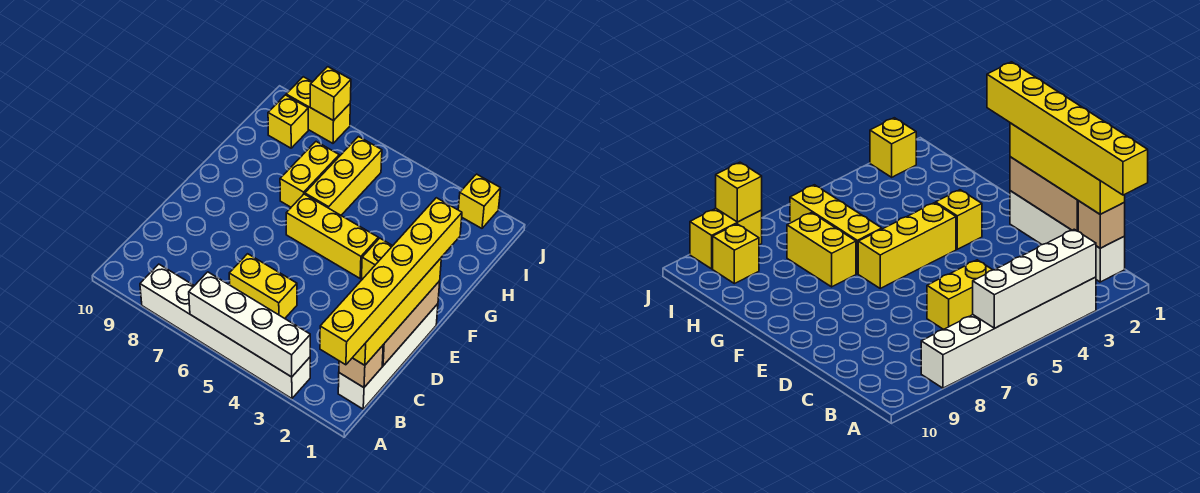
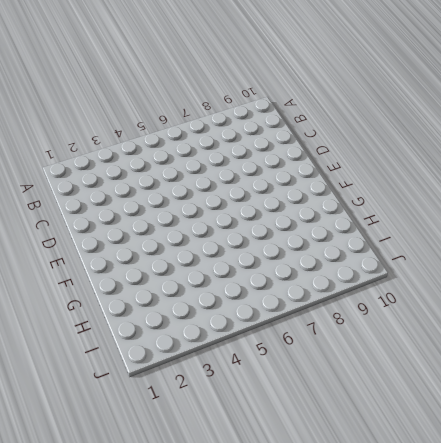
none -> white brick A3:A8 level 1
none -> white brick B1:E1 level 1
none -> yellow brick C5:C6 level 1

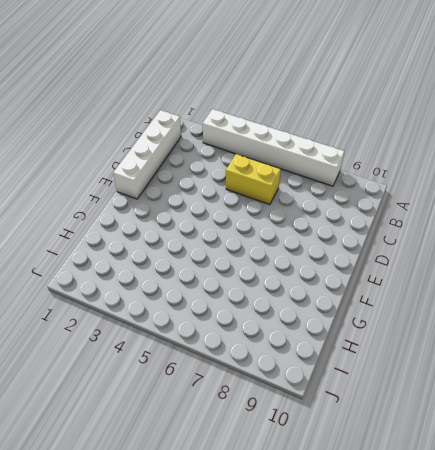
none -> yellow brick F3 level 1
none -> yellow brick F4:F6 level 1
none -> yellow brick G6:I6 level 1

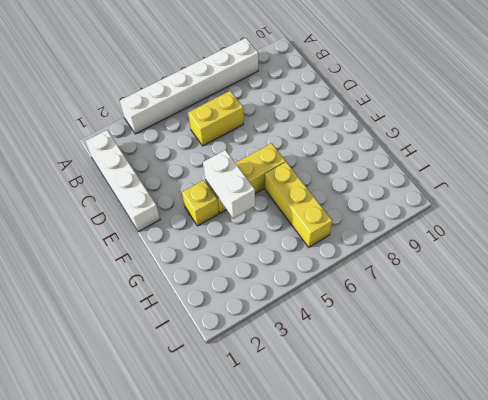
white brick F4:G4 level 2 -> none
none -> yellow brick G7:H7 level 1
none -> yellow brick I9 level 1
none -> yellow brick J2 level 1

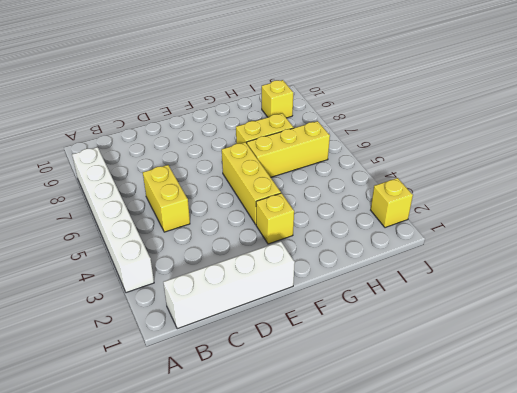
none -> yellow brick J8:J9 level 1
none -> white brick A3:A6 level 2
none -> tan brick B1 level 2

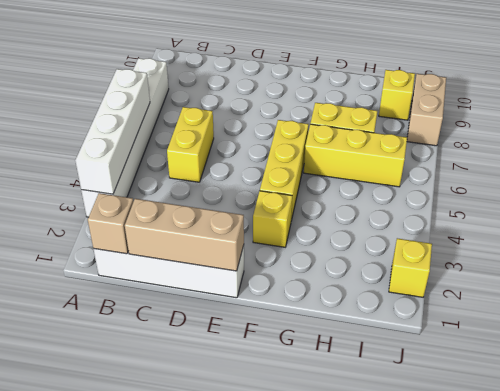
tan brick J8:J9 level 1 -> yellow brick J8:J9 level 1
none -> yellow brick J8 level 2
none -> yellow brick B1:E1 level 3
none -> yellow brick A1:F1 level 4

